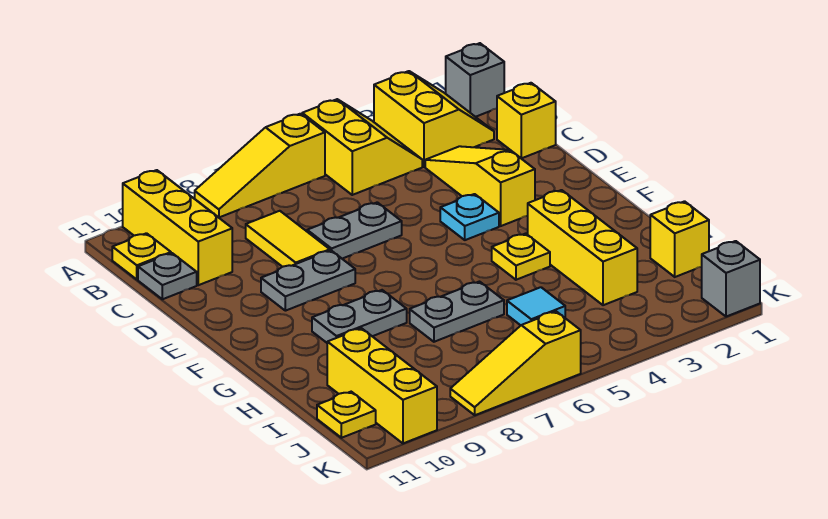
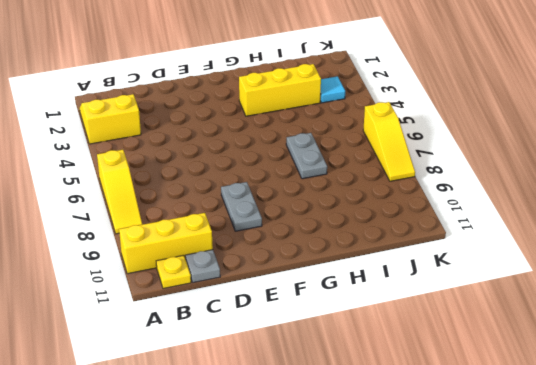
cyan tile J3 level 1 -> cyan tile I5 level 1
none -> grey brick A1 level 1
none -> yellow slope A4:B5 level 1 top 5
none -> yellow brick C1 level 1

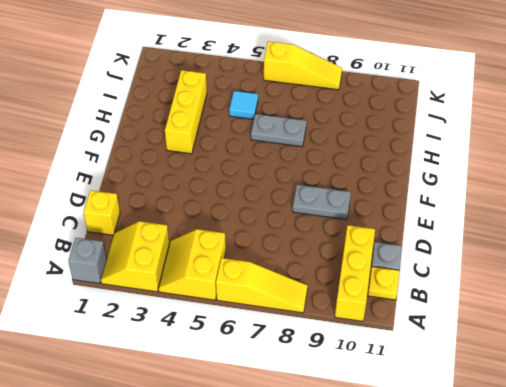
none -> yellow slope C3:E3 level 1 top E
none -> yellow tile C8:D8 level 1
none -> grey plate D6:D7 level 1

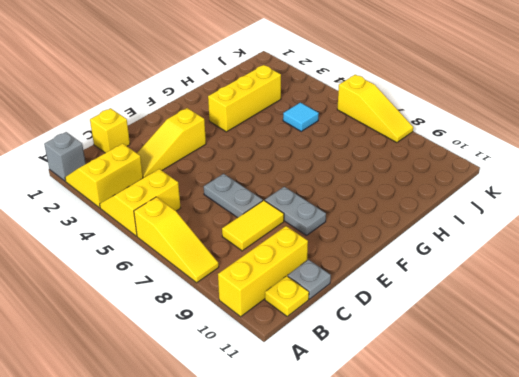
none -> cyan plate E4 level 1
none -> yellow plate G4 level 1
none -> grey plate G8:G9 level 1

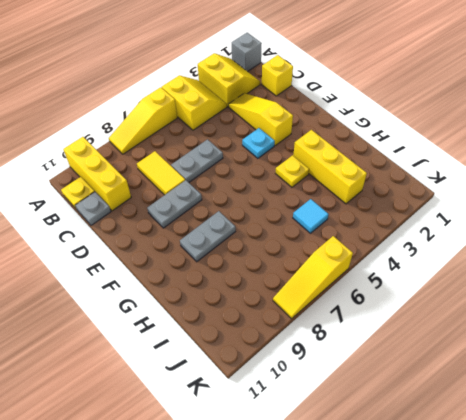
none -> grey plate H6:H7 level 1
none -> yellow brick I1 level 1
none -> yellow brick I10:K10 level 1

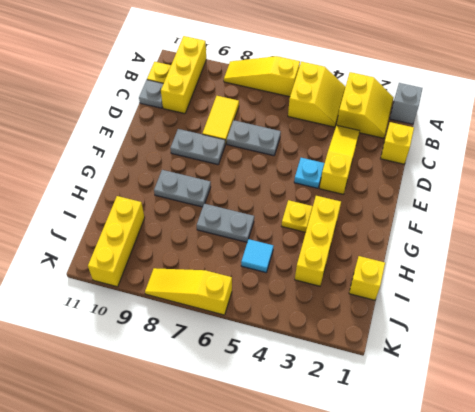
none -> yellow plate J11 level 1
none -> grey brick K1 level 1

